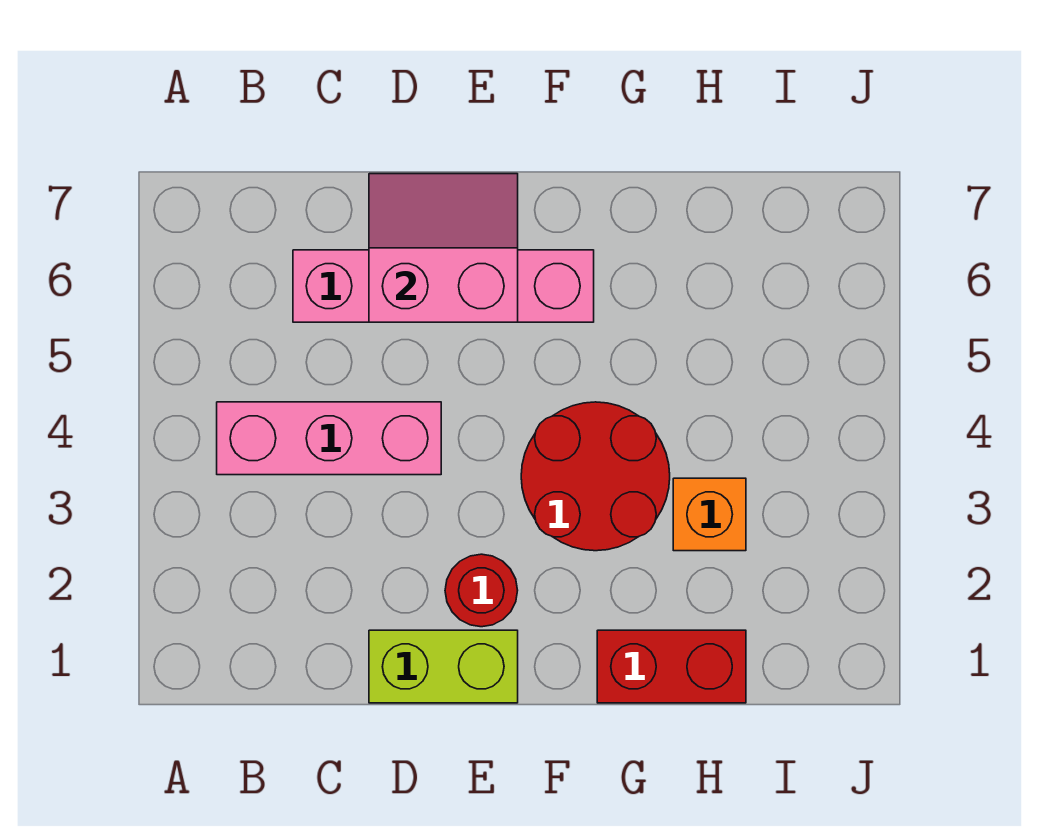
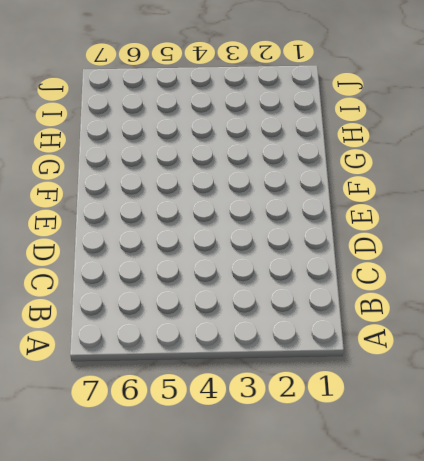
none -> pink brick B4:D4 level 1
none -> pink brick C6:F6 level 1

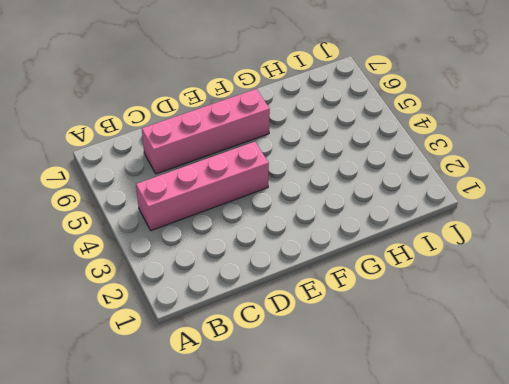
pink brick B4:E4 level 1 -> pink brick B4:D4 level 1
none -> lime brick D1:E1 level 1
none -> red round brick E2 level 1

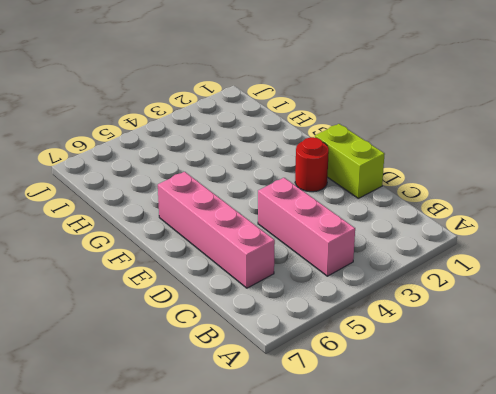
none -> red round brick F3:G4 level 1
none -> red brick G1:H1 level 1

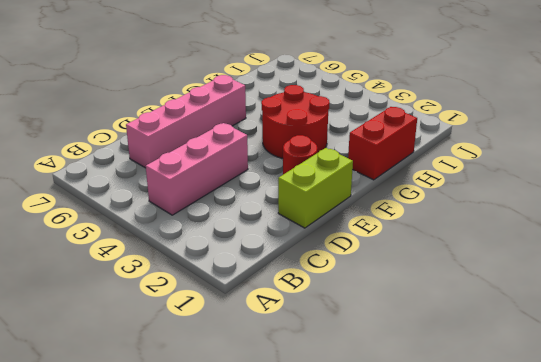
none -> orange brick H3 level 1
none -> pink slope D6:E7 level 2 top 6

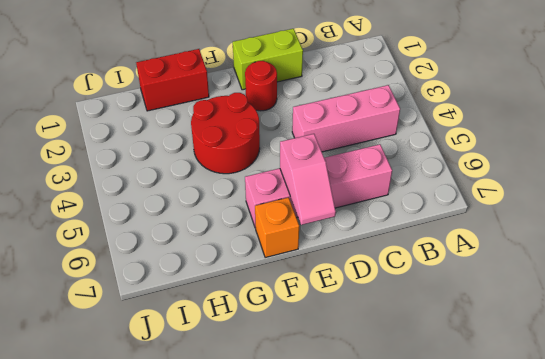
pink slope E6:E7 level 2 top 6 -> pink slope D6:E7 level 2 top 6
orange brick F7 level 1 -> orange brick H3 level 1

